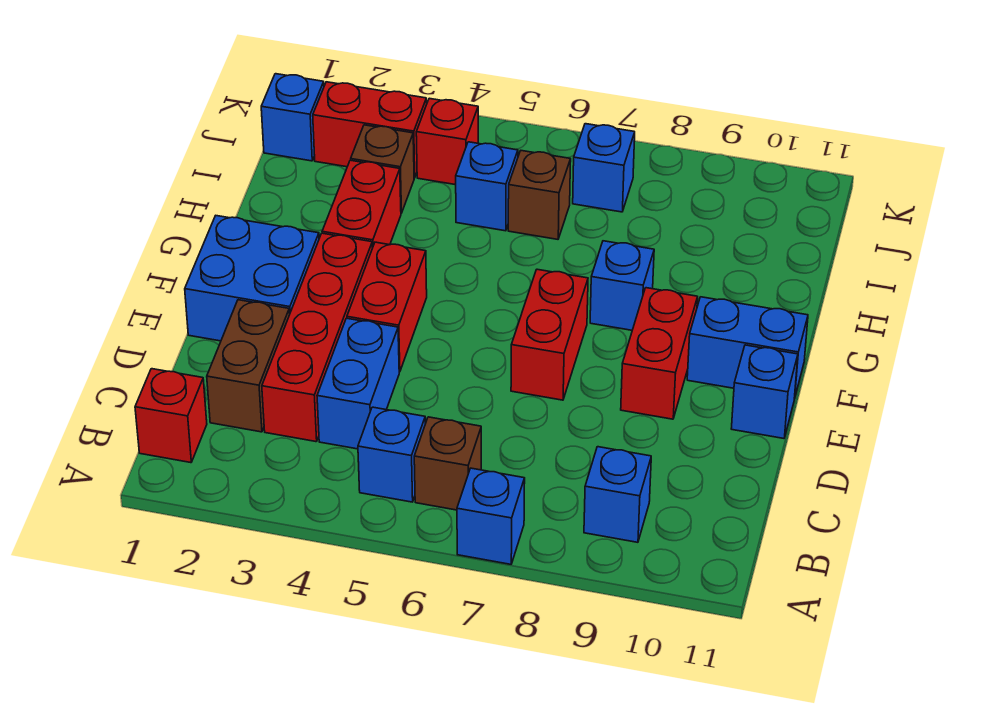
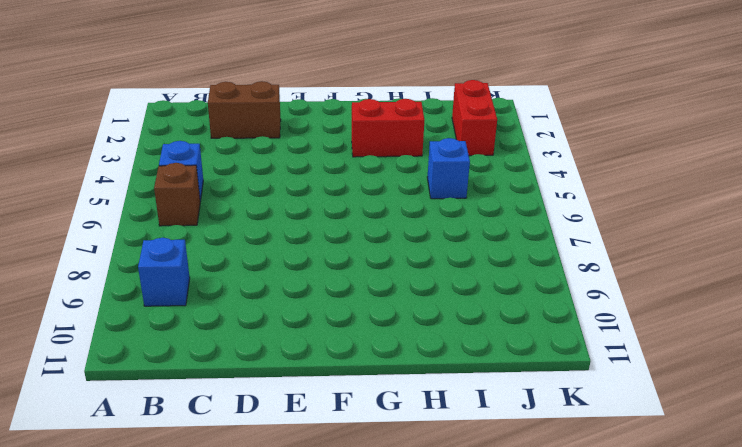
none -> blue brick A7 level 1
none -> red brick B1 level 1
none -> red brick C3:F3 level 1

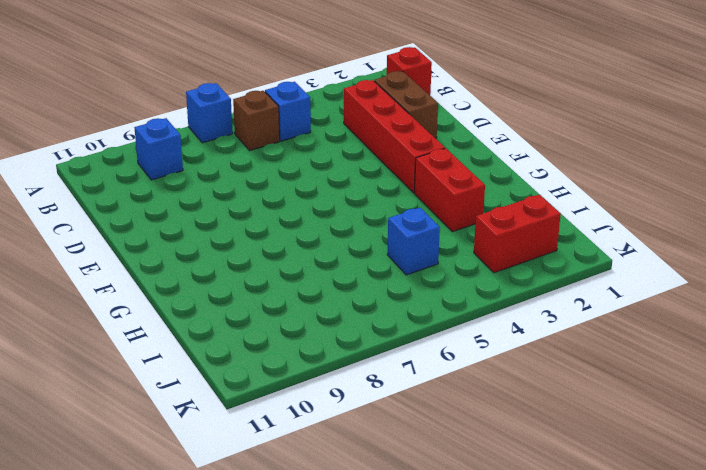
none -> blue brick C4:D4 level 1
none -> blue brick E1:F2 level 1
none -> red brick E4:F4 level 1

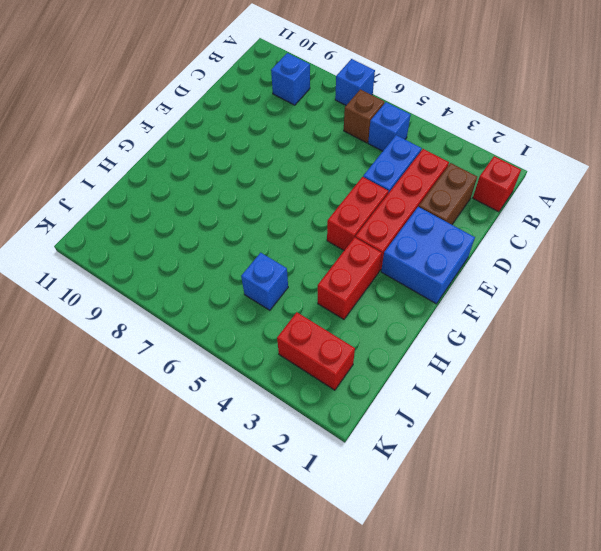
none -> red brick E7:F7 level 1
none -> red brick E9:F9 level 1
none -> blue brick E11 level 1

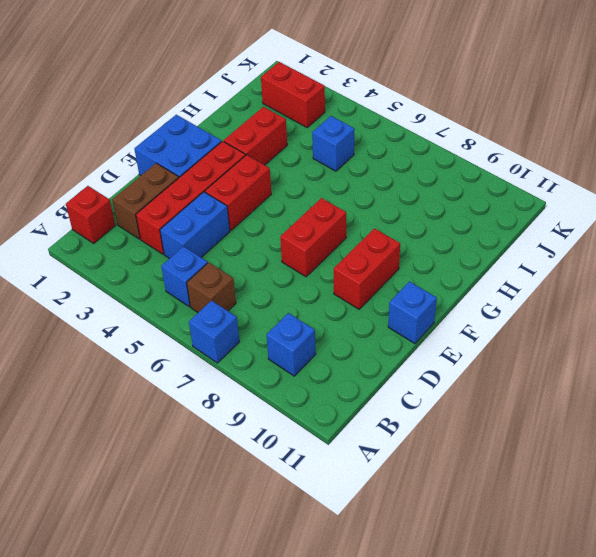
none -> blue brick F10:F11 level 1
none -> blue brick G8 level 1
none -> brown brick I3 level 1

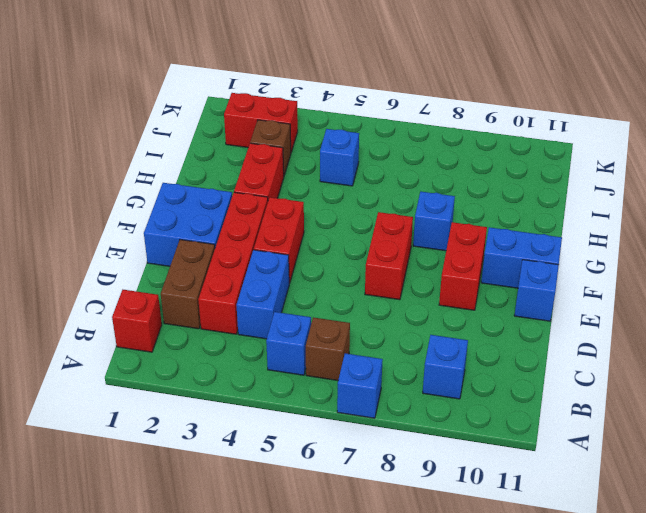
none -> brown brick I6 level 1
none -> blue brick J1 level 1
none -> red brick J4 level 1

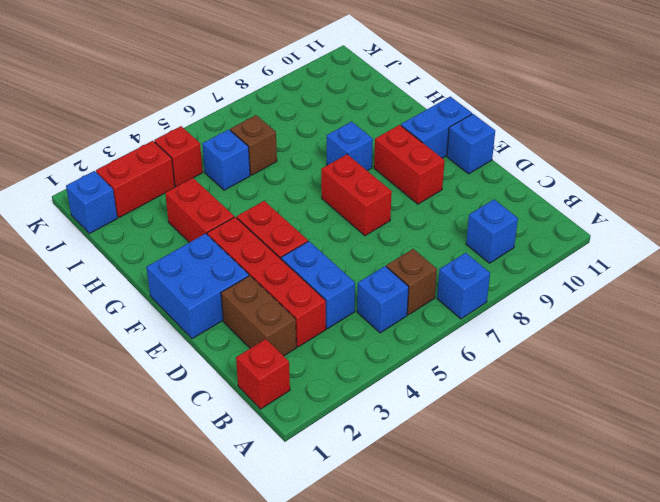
none -> brown brick I3 level 1
none -> blue brick J7 level 1

